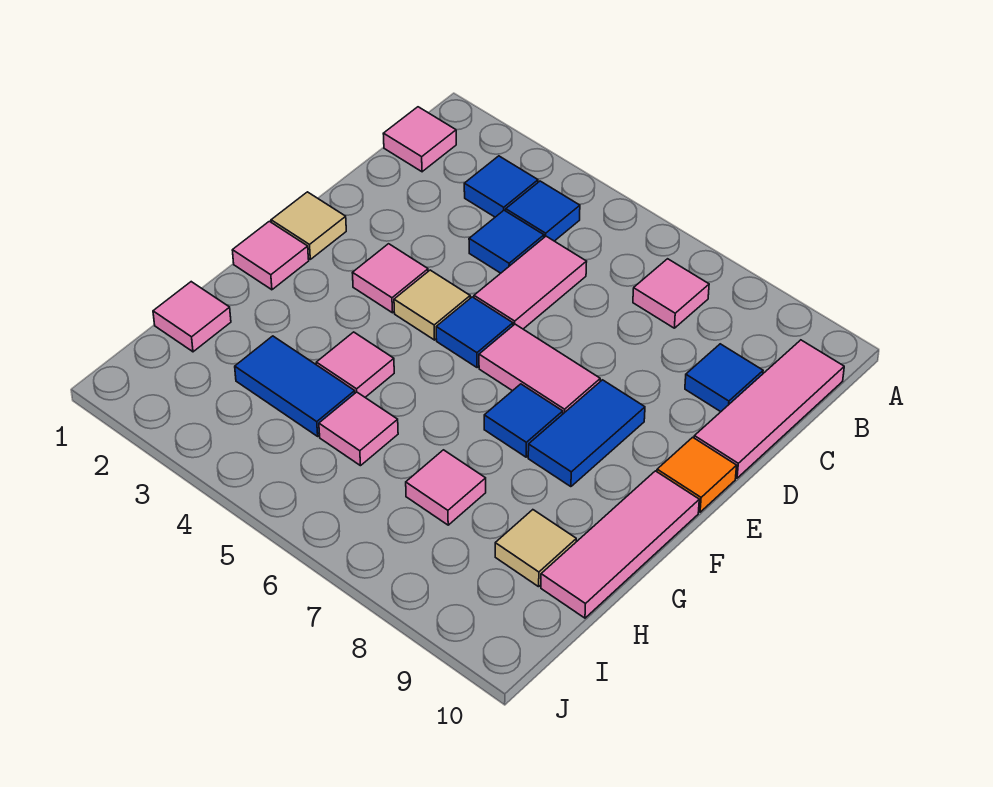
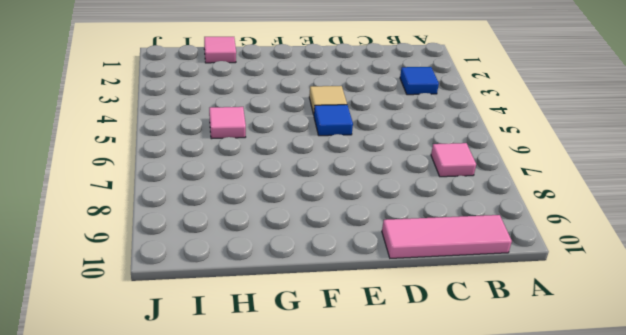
none -> pink tile B1 level 1
none -> blue tile B4 level 1
none -> blue tile C4 level 1

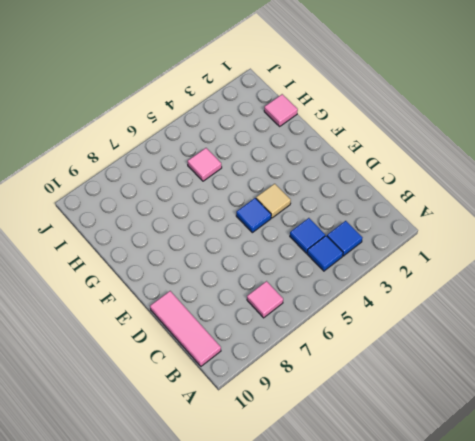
none -> pink tile B1 level 1
none -> pink tile C5:D5 level 1
none -> blue tile C9 level 1

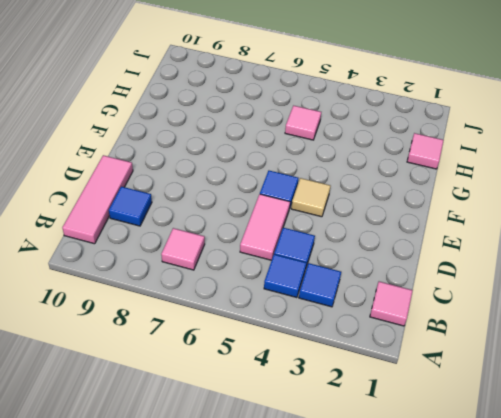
none -> tan tile E1 level 1
none -> pink tile E3 level 1
none -> pink tile E6:E7 level 1

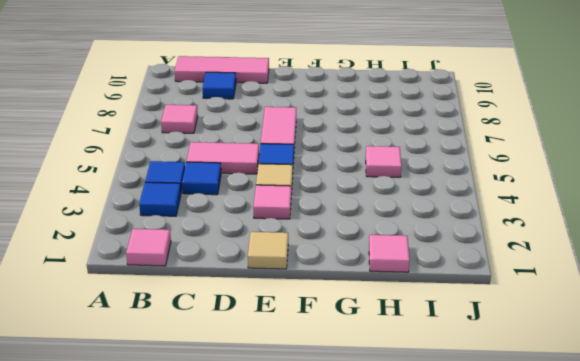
none -> blue tile E8:F8 level 1
none -> orange tile E10 level 1
none -> pink tile F1 level 1

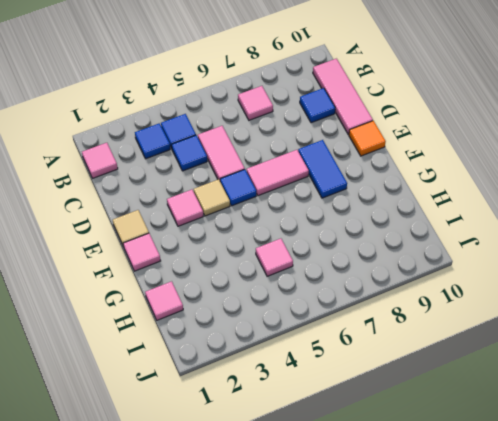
none -> blue tile F7 level 1
none -> pink tile F10:H10 level 1
none -> pink tile G4 level 1

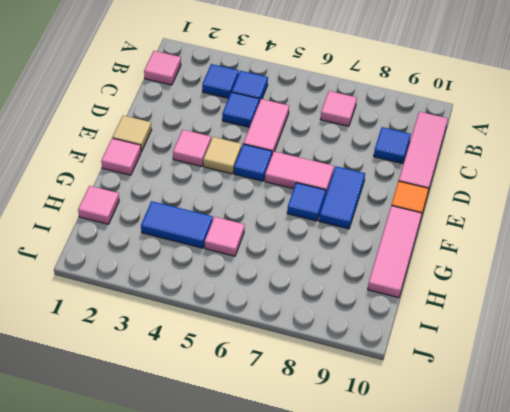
none -> pink tile G4 level 1
none -> pink tile H7 level 1
none -> tan tile H9 level 1

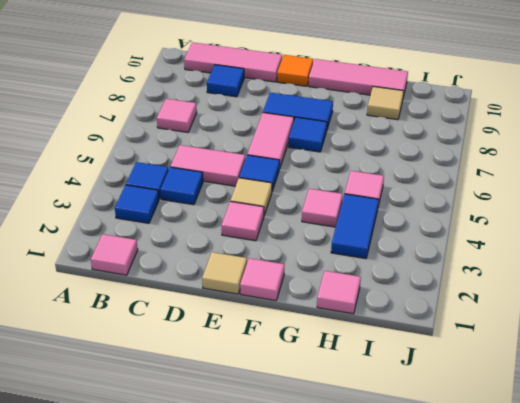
none -> pink tile H7 level 1

